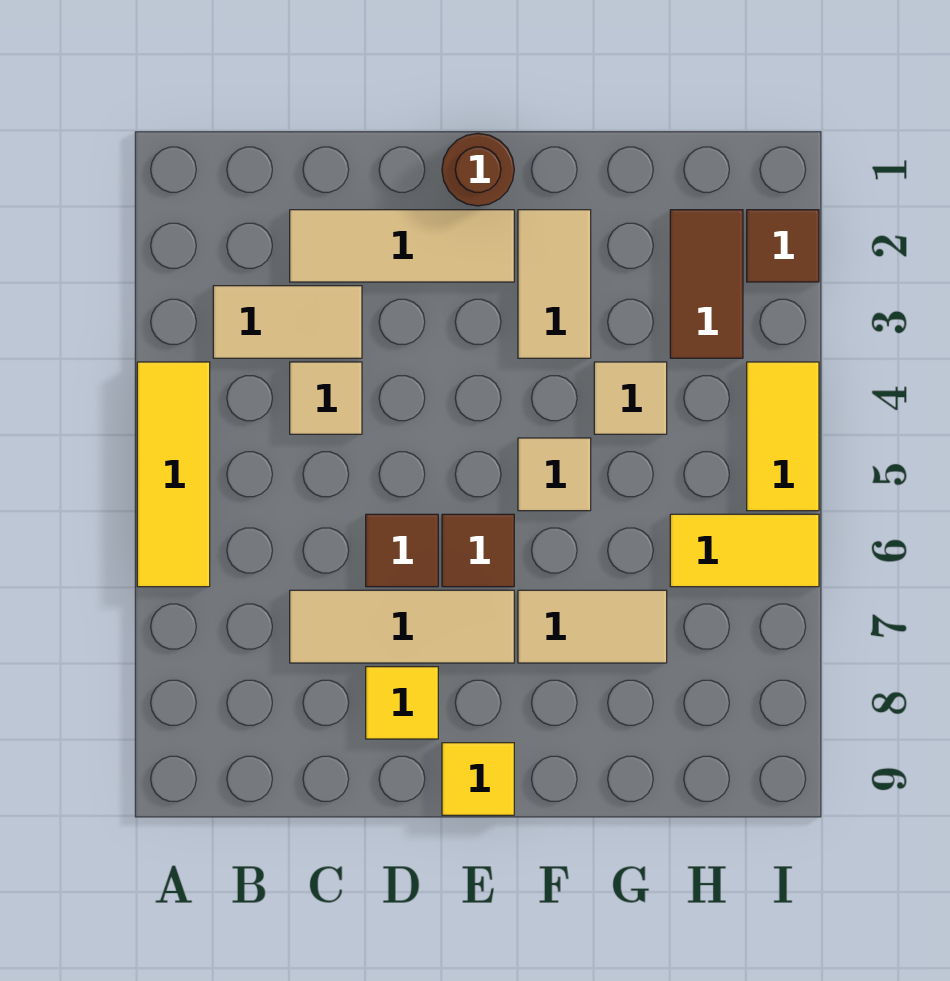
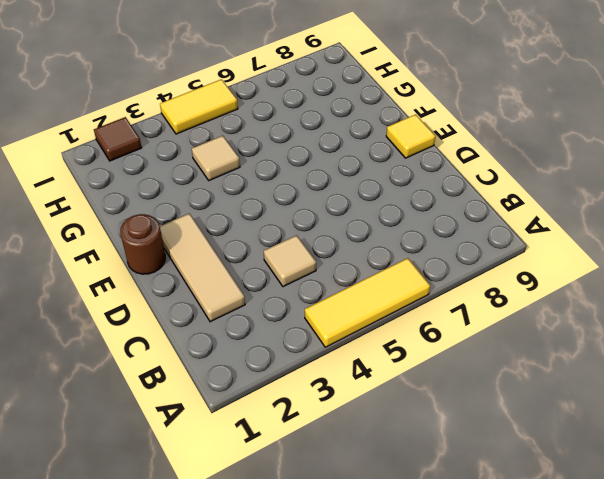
none -> tan tile B3:C3 level 1
none -> tan tile C7:E7 level 1
none -> brown tile D6 level 1

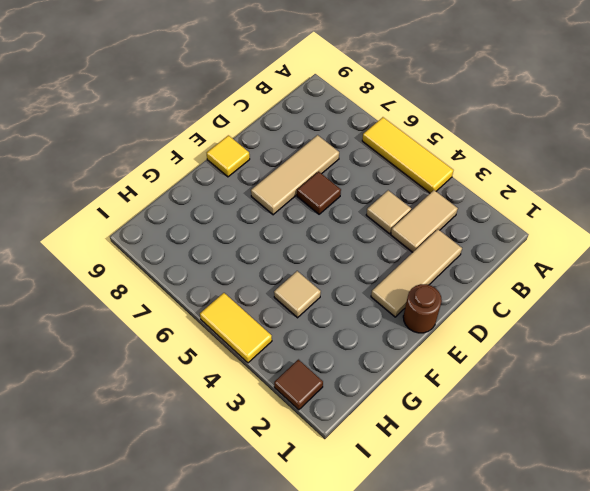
none -> yellow tile D8 level 1
none -> brown tile E6 level 1
none -> tan tile F2:F3 level 1

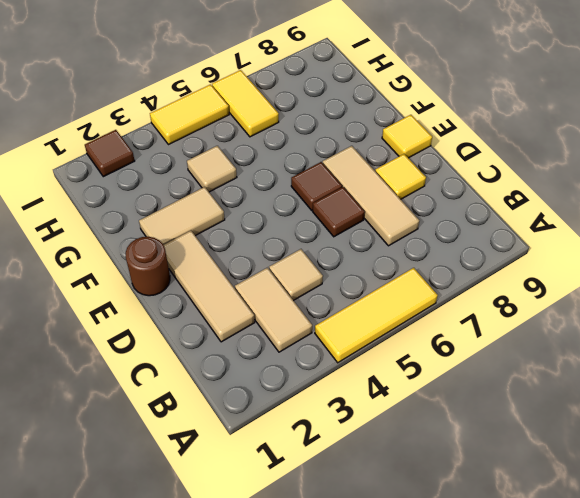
none -> tan tile F5 level 1
none -> tan tile F7:G7 level 1
none -> brown tile H2:H3 level 1

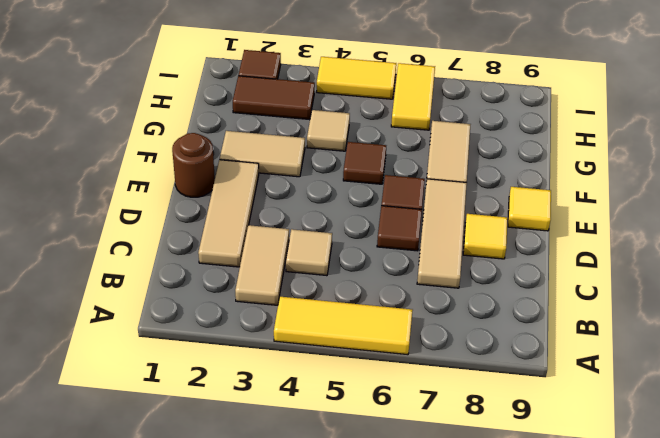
brown tile F5 level 1 -> tan tile F5 level 1

